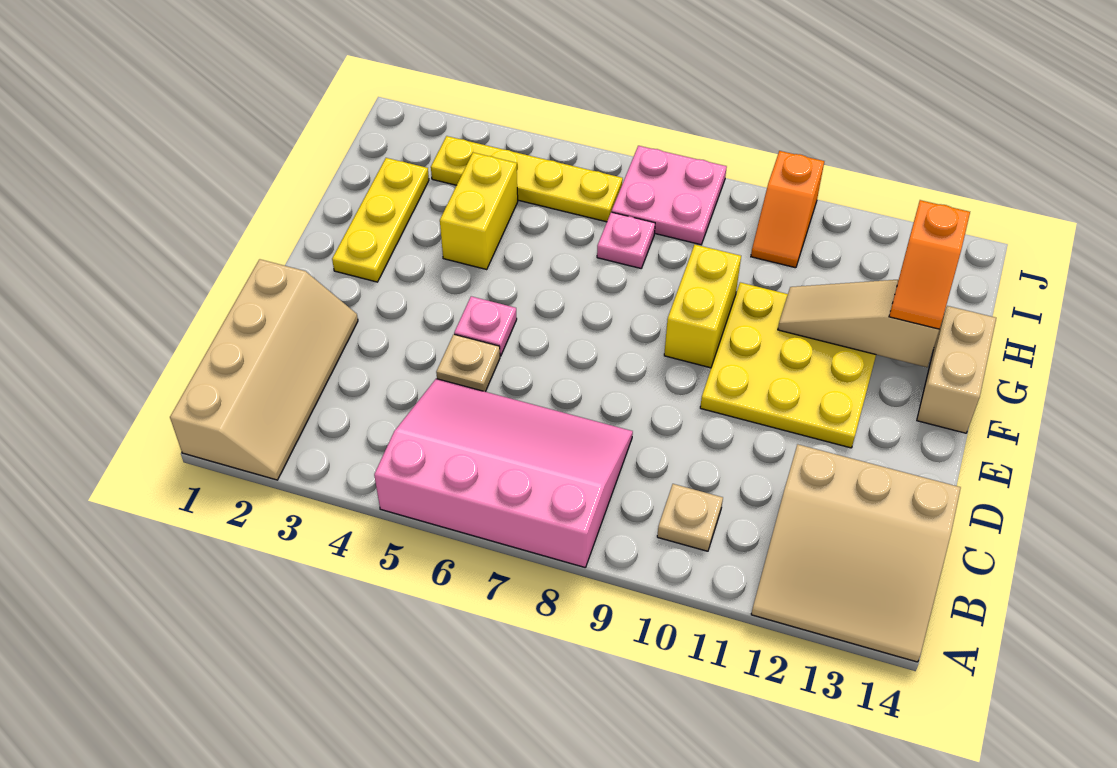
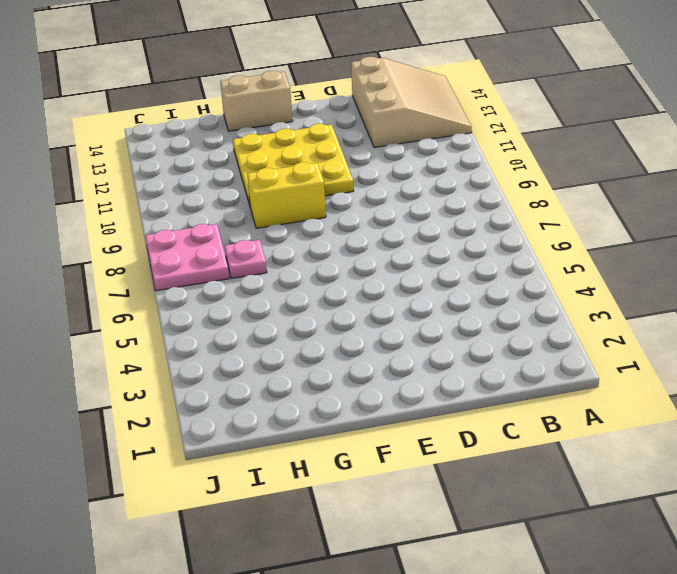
none -> tan slope A1:D2 level 1 top 1
none -> pink slope A5:C8 level 1 top A
none -> tan plate B10 level 1

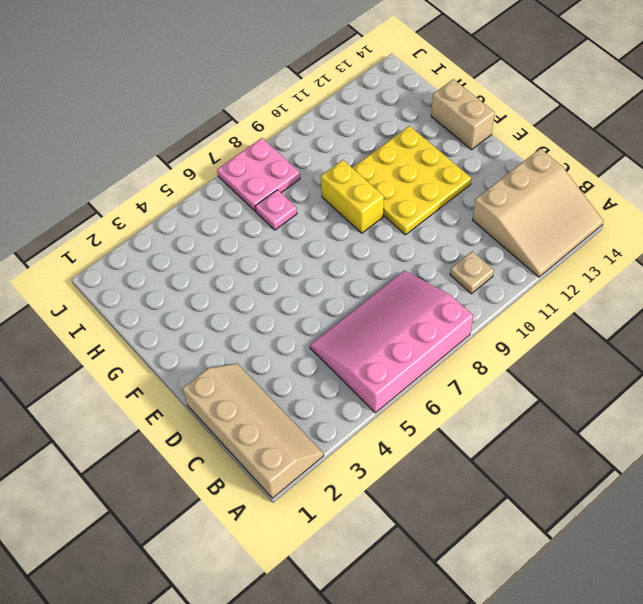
none -> tan plate D5 level 1
none -> pink plate E5 level 1
none -> yellow plate F2:H2 level 1

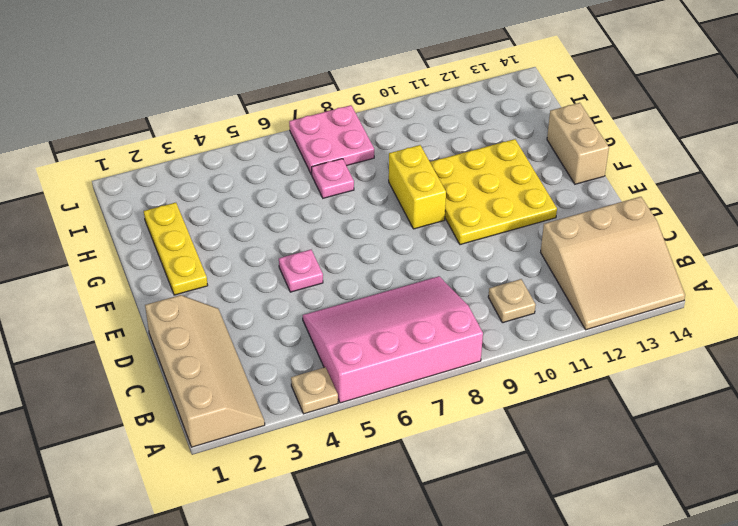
tan plate A4 level 1 -> tan plate D5 level 1
none -> yellow brick G4:H4 level 1
none -> yellow plate I3:I6 level 1
none -> orange slope I10:J10 level 1 top J

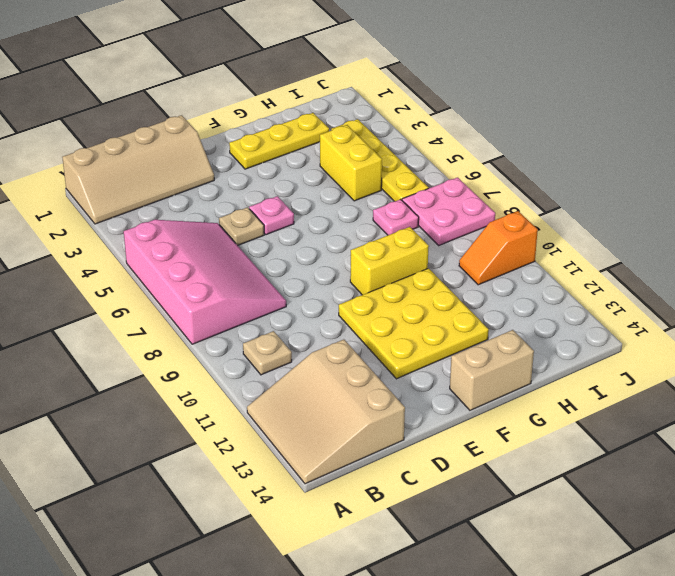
yellow brick H4:H5 level 1 -> yellow brick G4:H4 level 1
none -> tan slope G11:G13 level 2 top 13
none -> orange slope G13:H13 level 3 top H

